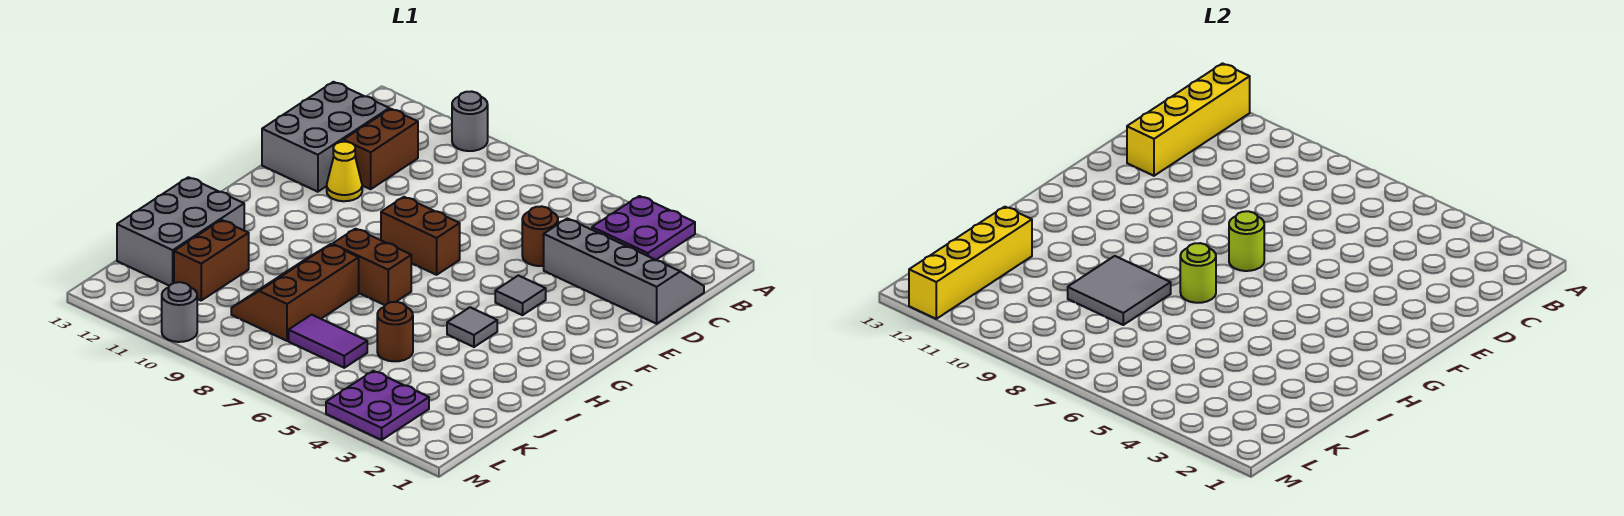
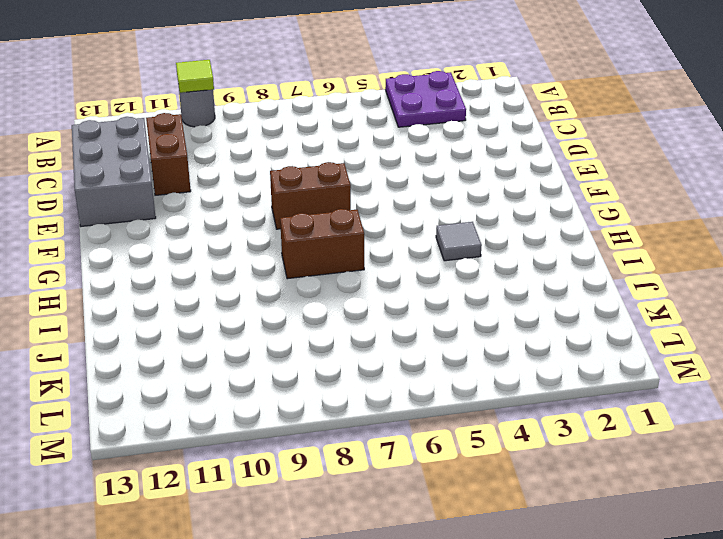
lime tile A10 level 2 -> none
none -> grey slope C1:D4 level 1 top D
none -> brown round brick D5 level 1
none -> yellow cone E11 level 1

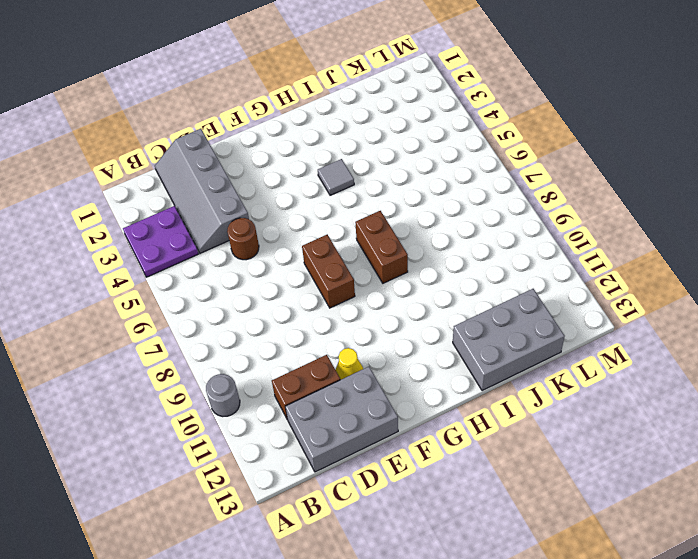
none -> grey tile F4 level 1
none -> brown slope I8:K9 level 1 top 8
none -> brown round brick J5 level 1

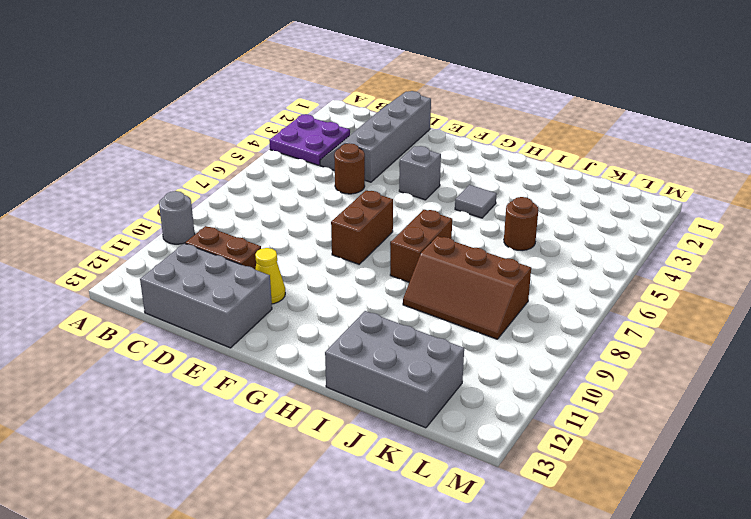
grey brick F4 level 1 -> grey tile F4 level 1
none -> brown brick J11:K11 level 1
none -> purple tile K6:K7 level 1
none -> purple plate L3:M4 level 1

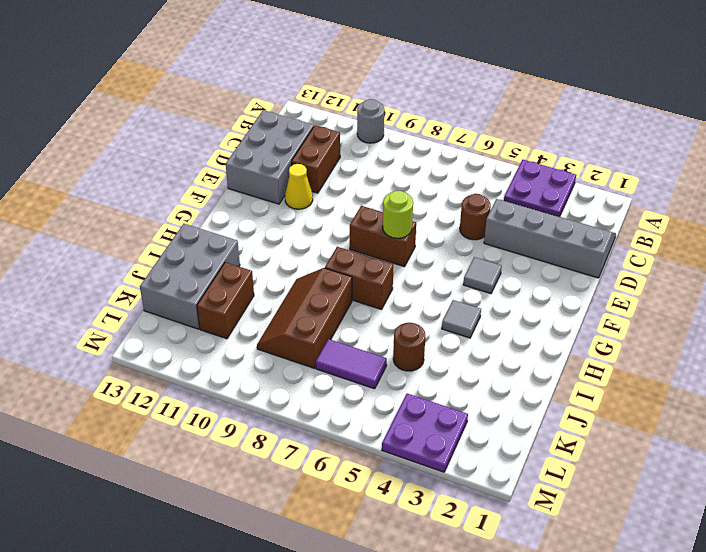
none -> grey round brick M10 level 1
none -> yellow brick A12:D12 level 2
none -> lime round brick H7 level 2

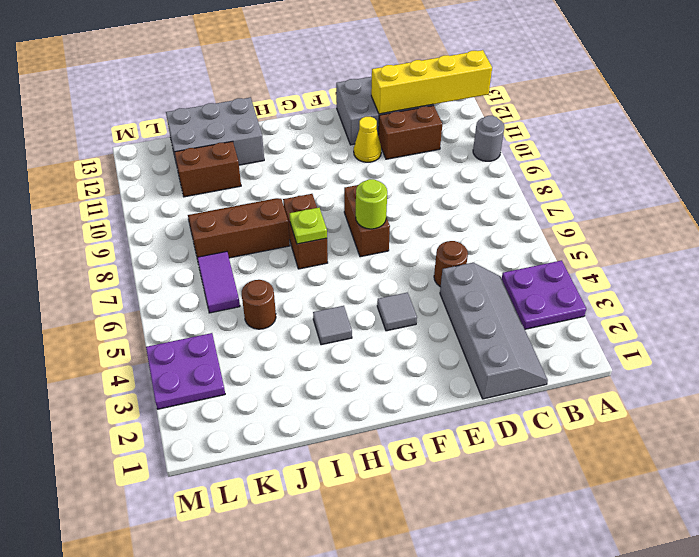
lime plate H7 level 2 -> lime round brick H7 level 2
none -> grey round brick M10 level 1
none -> grey tile I8:J9 level 2
none -> yellow brick J12:M12 level 2

